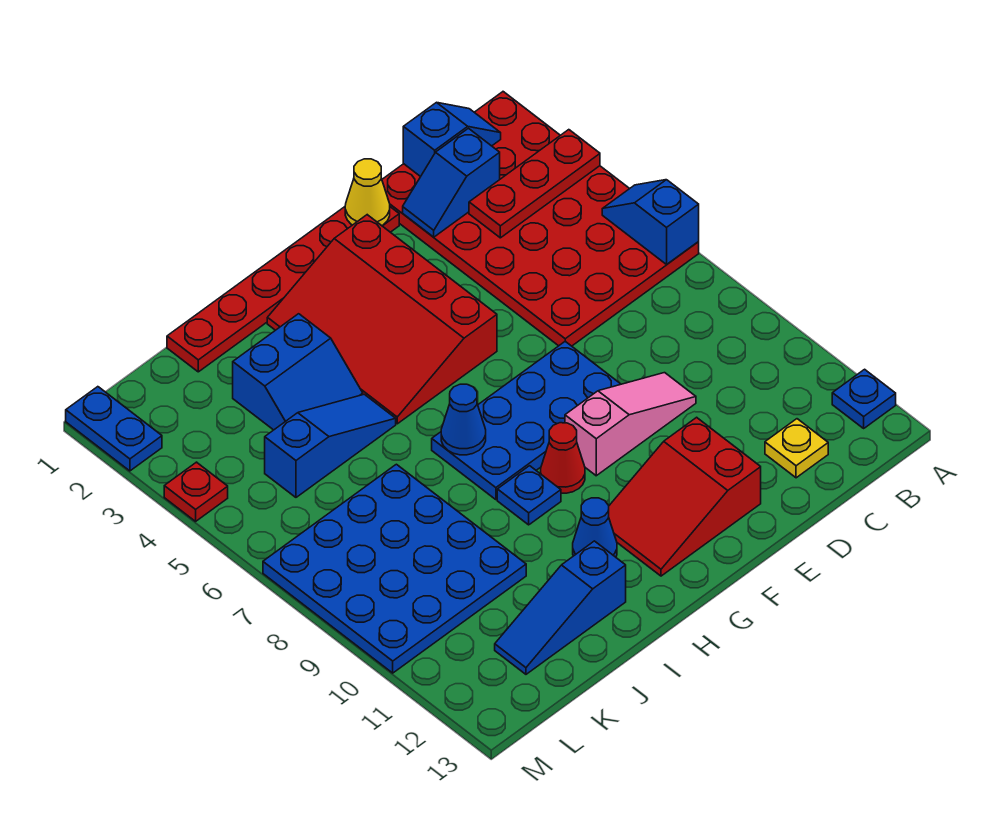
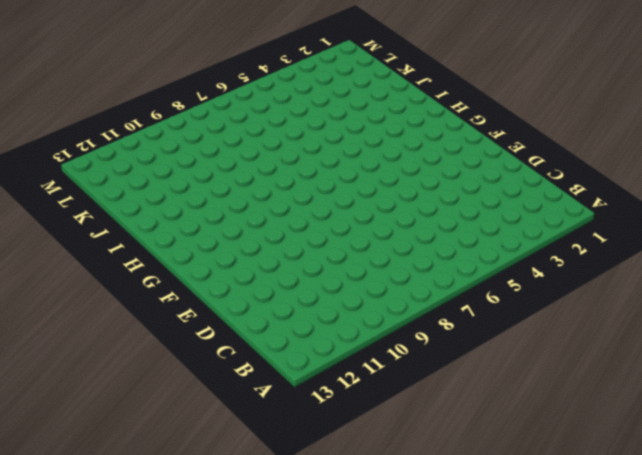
none -> red plate A1:D6 level 1
none -> blue plate A12 level 1
none -> yellow plate C12 level 1

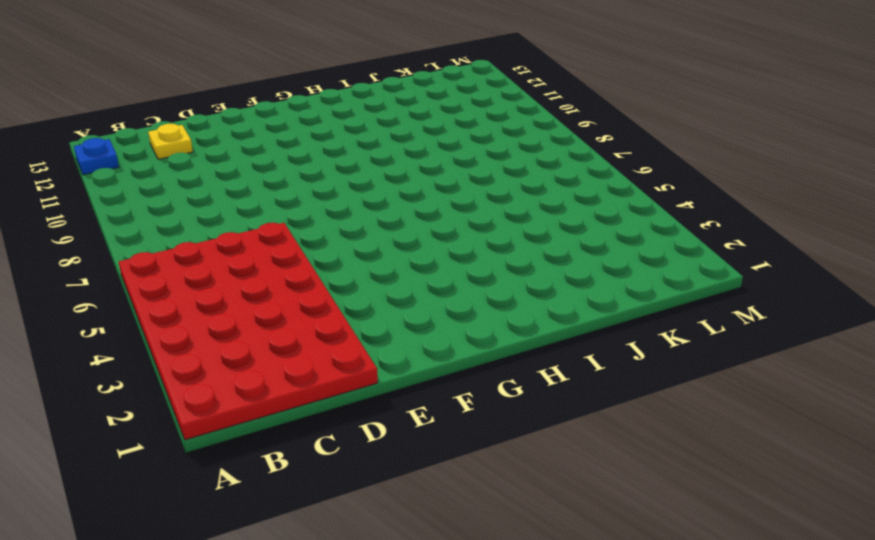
none -> pink slope D9:F9 level 1 top F
none -> red plate E1:J1 level 1
none -> blue plate E7:H8 level 1

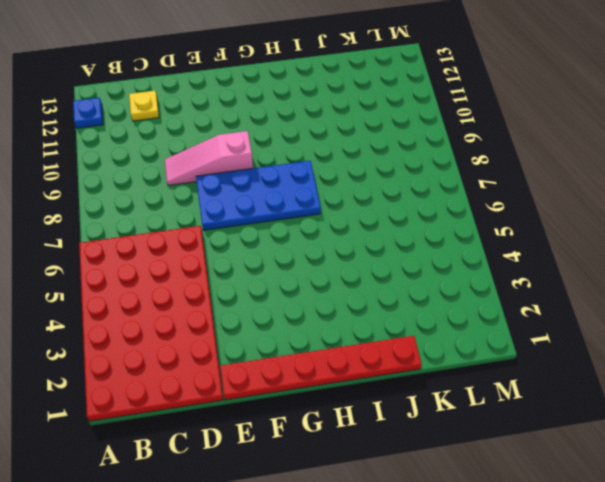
none -> red slope E11:G12 level 1 top E
none -> red slope F2:H5 level 1 top F
none -> red cone G9 level 1

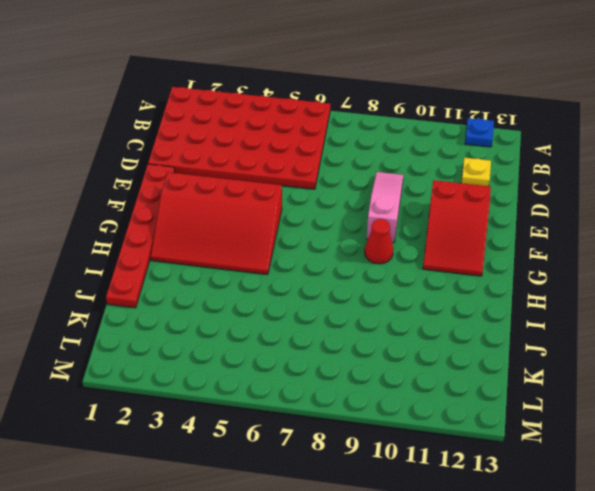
none -> blue plate E7:H8 level 1
none -> blue plate H9 level 1
none -> blue cone H11 level 1

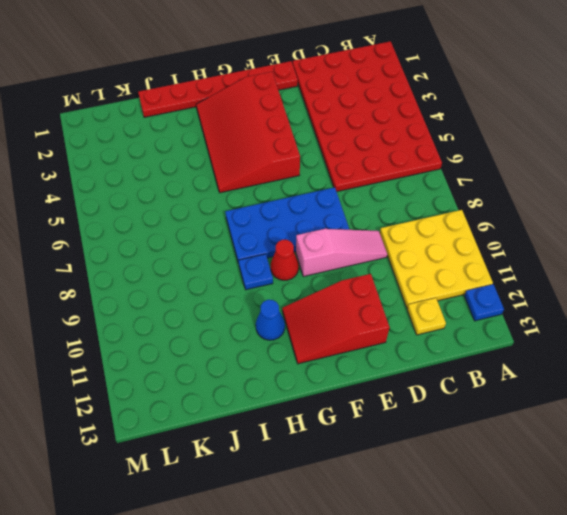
yellow plate A9:C11 level 1 -> none
none -> blue slope I3:J4 level 1 top 3
none -> blue slope I5:K5 level 1 top K
none -> blue slope I12:K12 level 1 top I

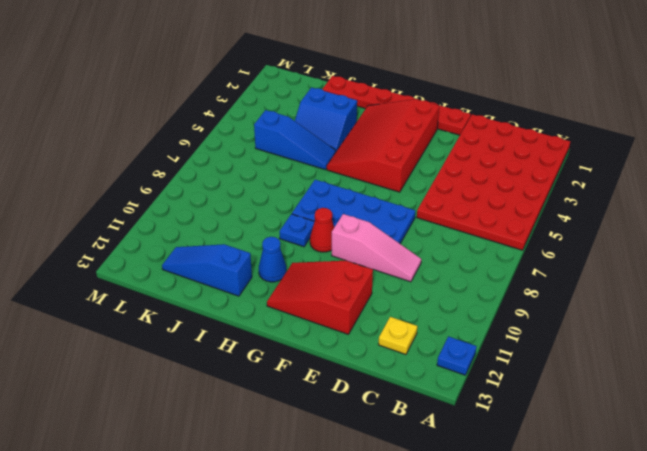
none -> blue plate J7:M10 level 1
none -> blue plate M1:M2 level 1
none -> red plate M4 level 1

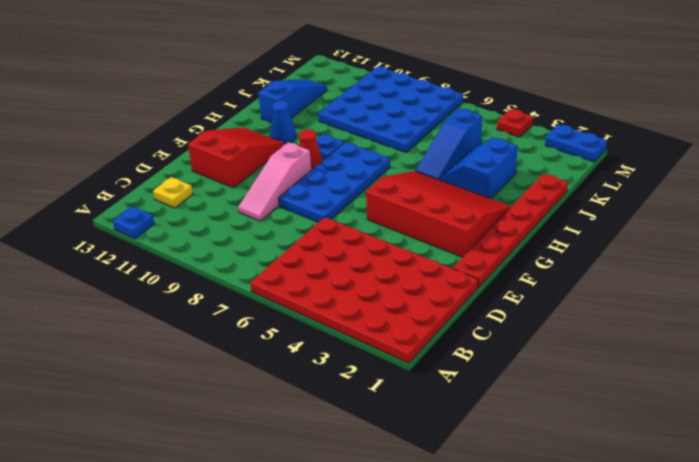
none -> red plate A3:C3 level 2
none -> blue slope A5:A6 level 2 top 6
none -> blue slope B1:C1 level 2 top C

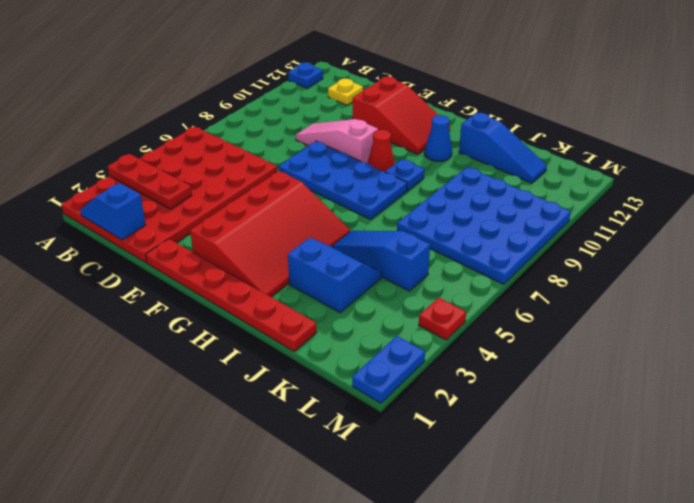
none -> blue slope A5:A6 level 2 top 6
none -> blue slope C2:D2 level 2 top C
none -> yellow cone E1 level 2

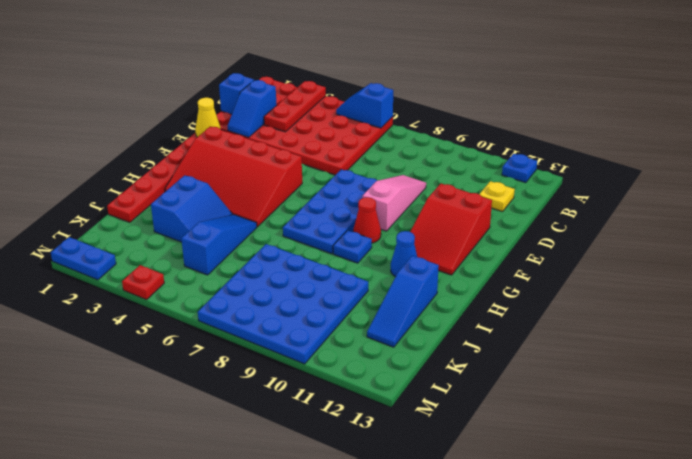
none -> blue cone H7 level 2

